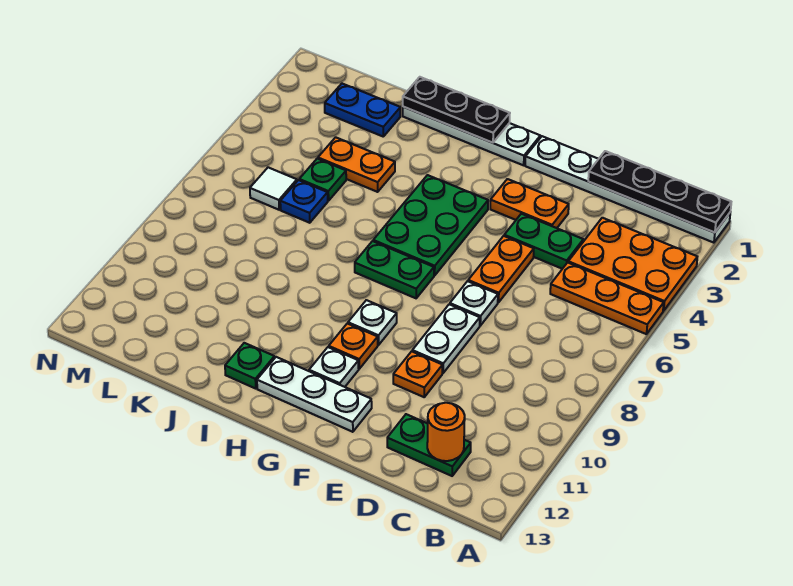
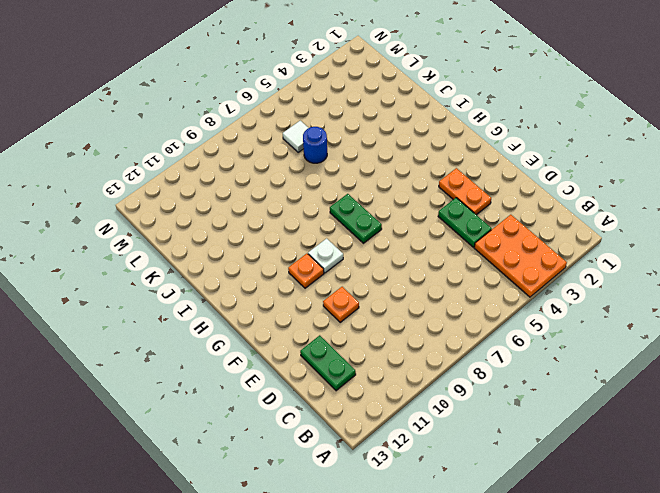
blue round brick K6 level 1 -> blue plate K6 level 1
none -> white plate A1:F1 level 1
none -> orange plate A5:C5 level 1
none -> orange plate E5:E6 level 1

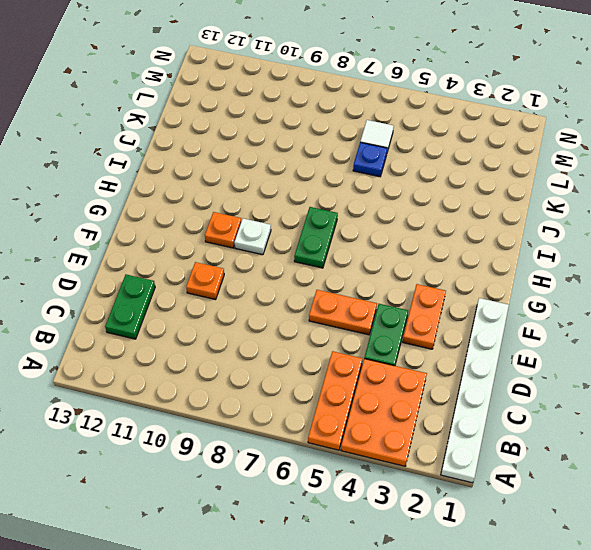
none -> white plate E7 level 1
none -> white plate E8:E9 level 1
none -> white plate F12:H12 level 1

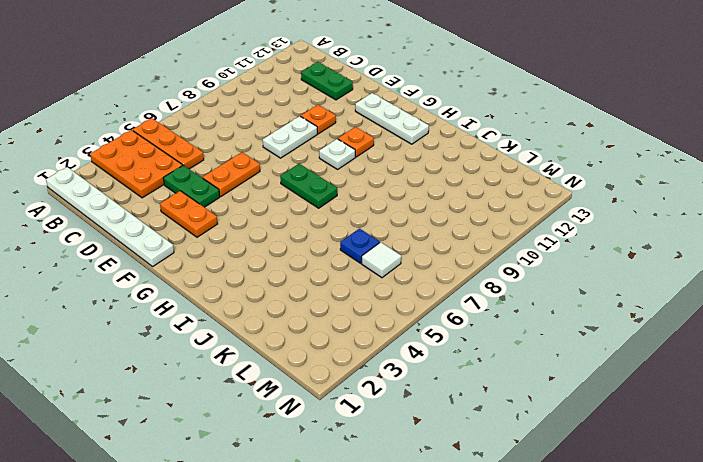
none -> white plate E7 level 1
none -> white plate G1:J1 level 1
none -> green plate G4:H6 level 1

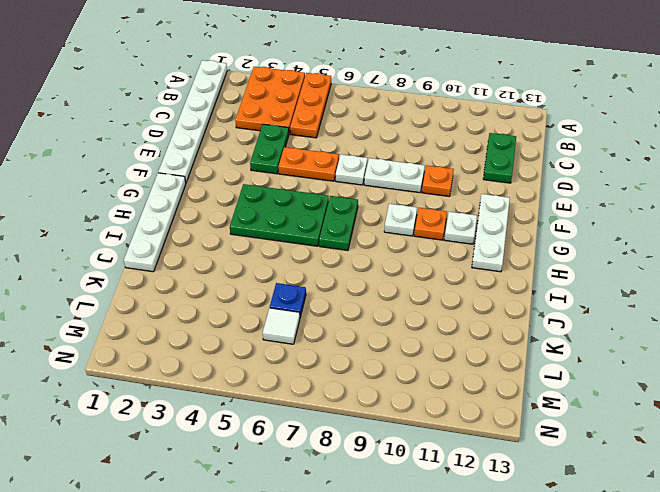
none -> orange plate E3:F3 level 1
none -> green plate I12 level 1
none -> orange plate J4:K4 level 1

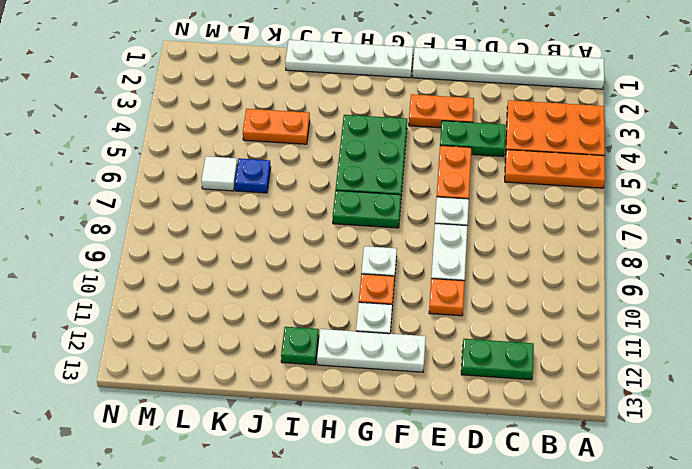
none -> blue plate K2:L2 level 1
none -> green plate K5 level 1
none -> black plate A1:D1 level 2

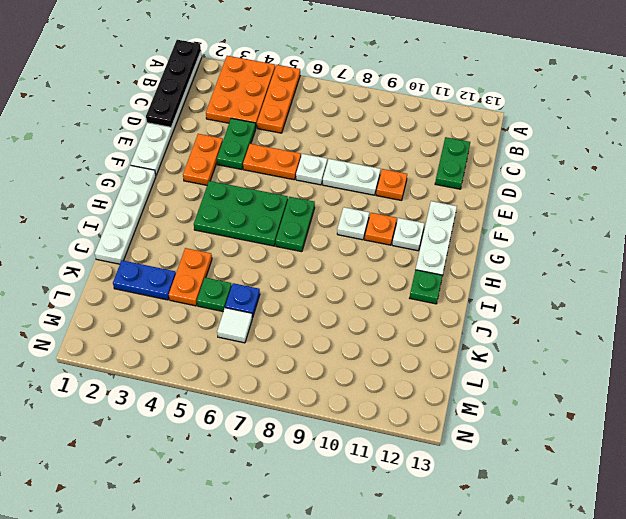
blue plate K2:K3 level 1 -> blue plate K2:L2 level 1
none -> orange round brick C12 level 2
none -> black plate H1:J1 level 2

